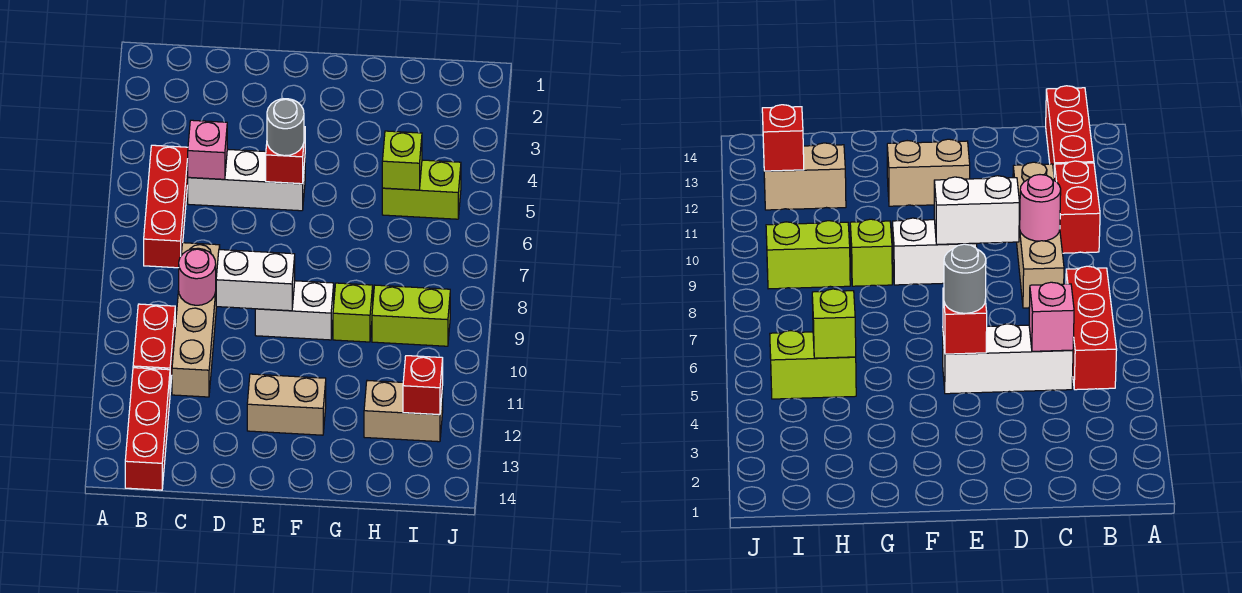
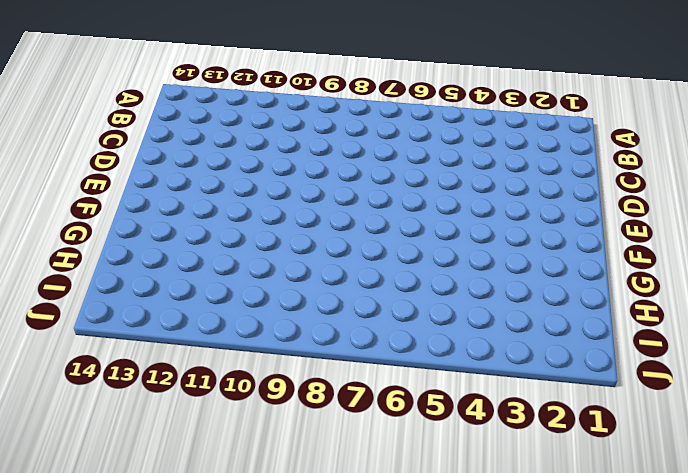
none -> red brick B5:B7 level 1
none -> red brick B10:B11 level 1
none -> red brick B12:B14 level 1

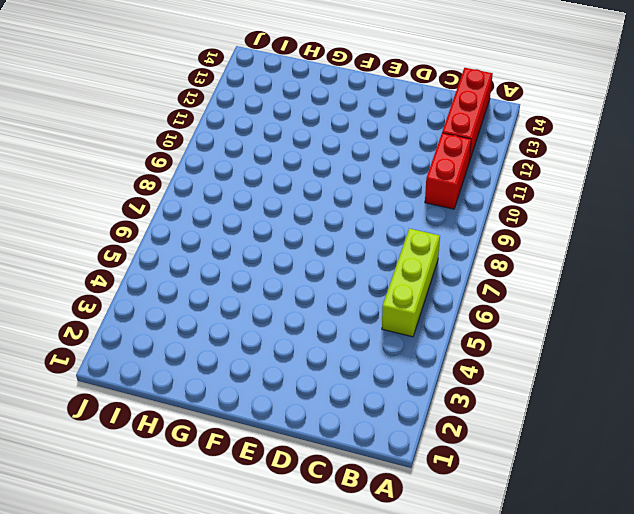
lime brick B5:B7 level 1 -> red brick B5:B7 level 1
none -> white brick C5:E5 level 1
none -> tan brick C8:C11 level 1
none -> white brick E9:F9 level 1

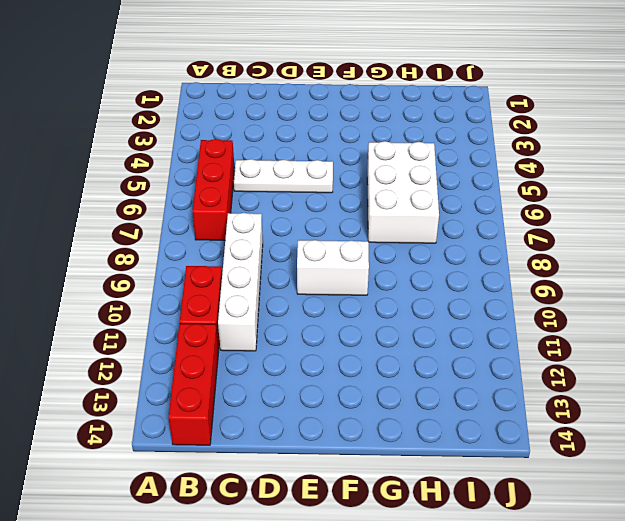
white plate C5:E5 level 1 -> white brick C5:E5 level 1
white brick C8:C11 level 1 -> tan brick C8:C11 level 1
white brick G5:H7 level 1 -> lime brick H5:I5 level 1
none -> tan brick E12:F12 level 1
none -> lime brick G9 level 1
none -> lime brick H9:I9 level 1

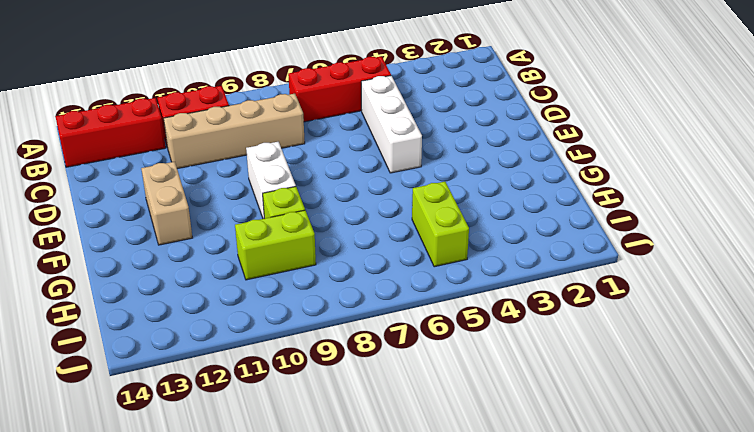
lime brick H9:H10 level 1 -> lime brick H9:I9 level 1
none -> tan brick H12:I12 level 1
none -> pink brick C5 level 2
none -> pink round brick C9 level 2

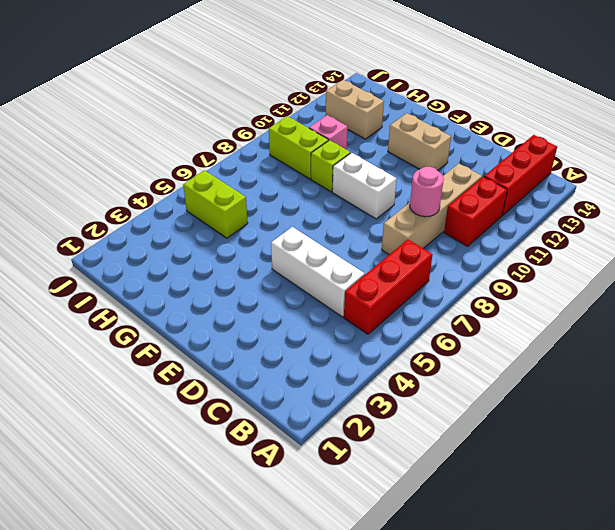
pink brick H10 level 1 -> pink brick C5 level 2
none -> white brick D9:E9 level 2
none -> red brick E5 level 2
none -> lime brick H5 level 2

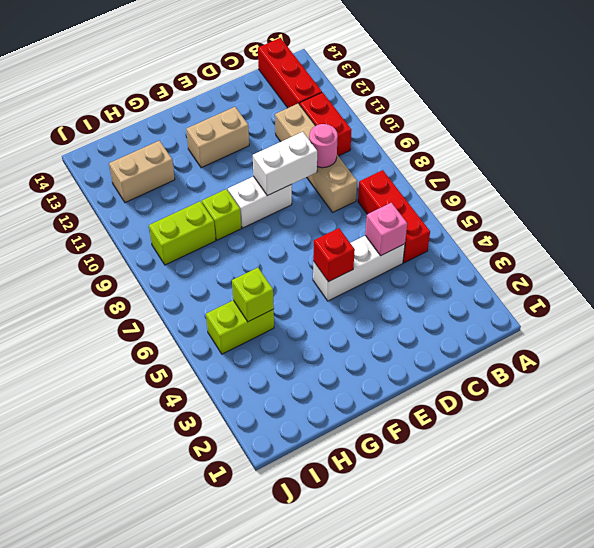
none -> red brick I12 level 2
none -> grey round brick E5 level 3

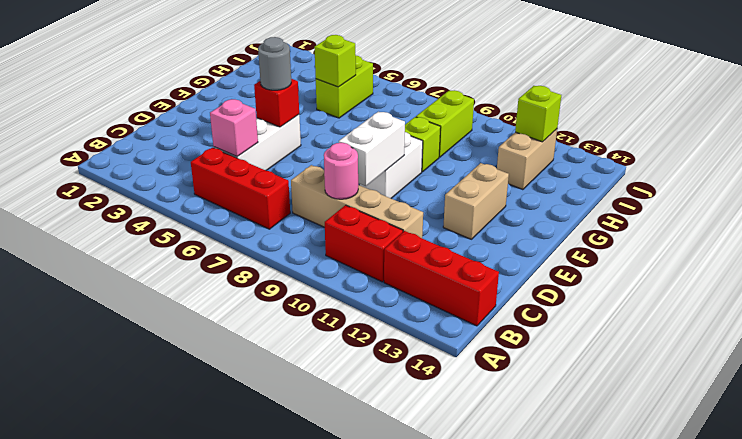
lime brick I12 level 2 -> red brick I12 level 2

